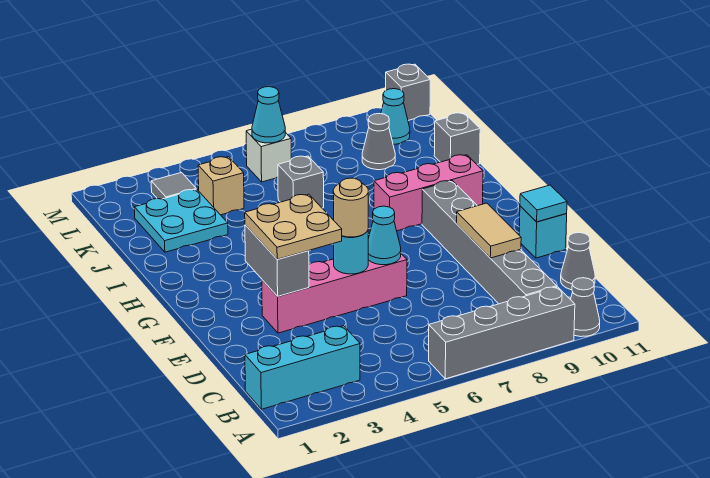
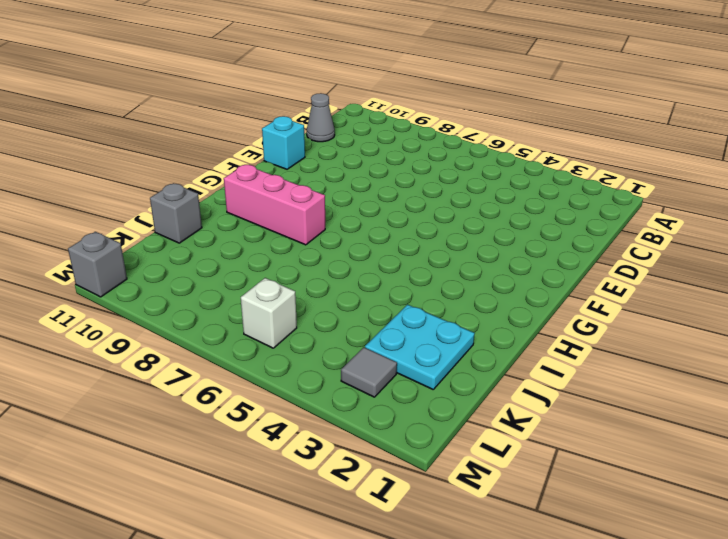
none -> grey brick A6:A9 level 1
none -> grey cone A10 level 1
none -> cyan brick B1:B3 level 1

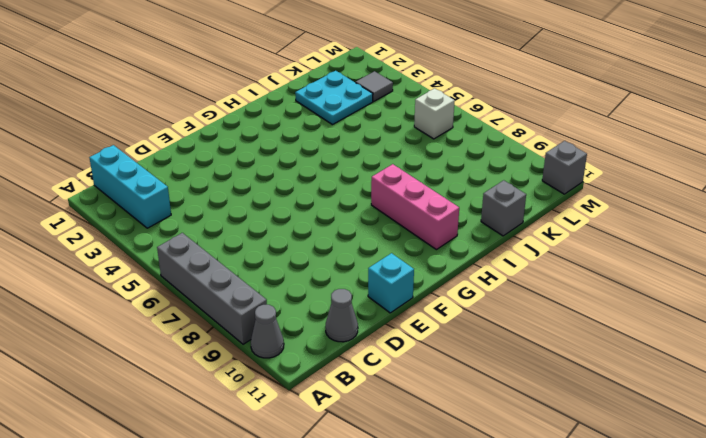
none -> grey brick B9:G9 level 1
none -> pink brick E3:E6 level 1
none -> grey brick J6 level 1

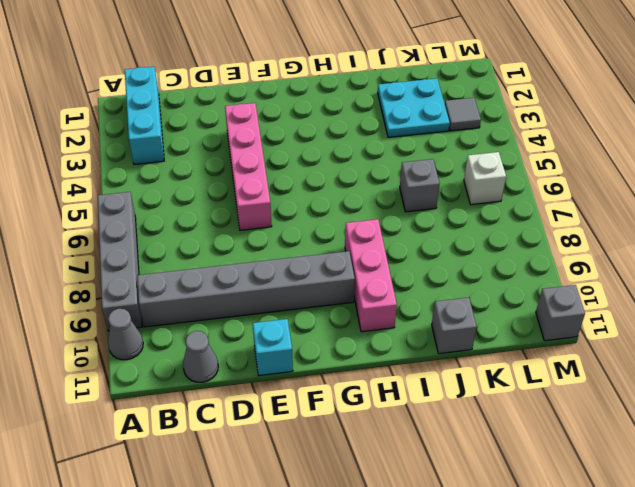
none -> tan brick K4 level 1
none -> grey cone K9 level 1
none -> cyan cone L10 level 1

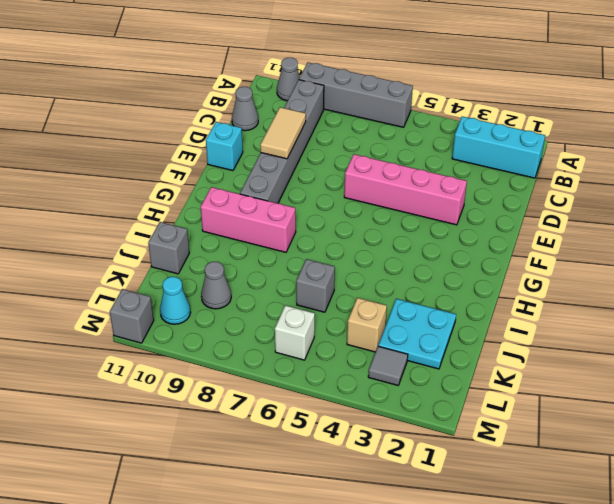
none -> grey brick E3:F3 level 2
none -> cyan round brick E5 level 2
none -> cyan cone E6 level 2

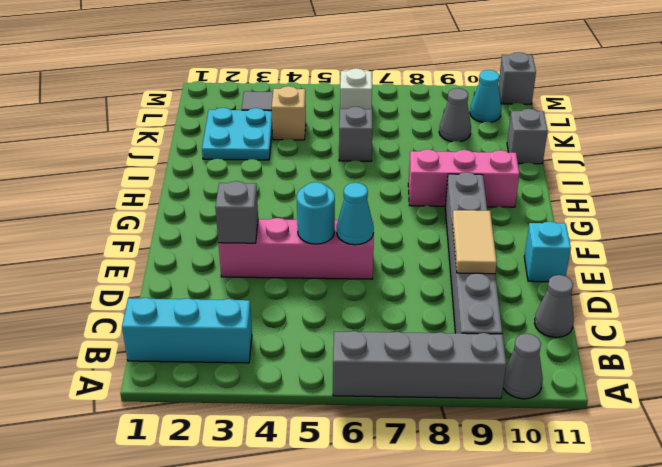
grey brick E3 level 2 -> grey brick E3:F3 level 2
none -> cyan tile E11 level 2
none -> cyan cone L6 level 2
none -> tan plate E3:F4 level 3

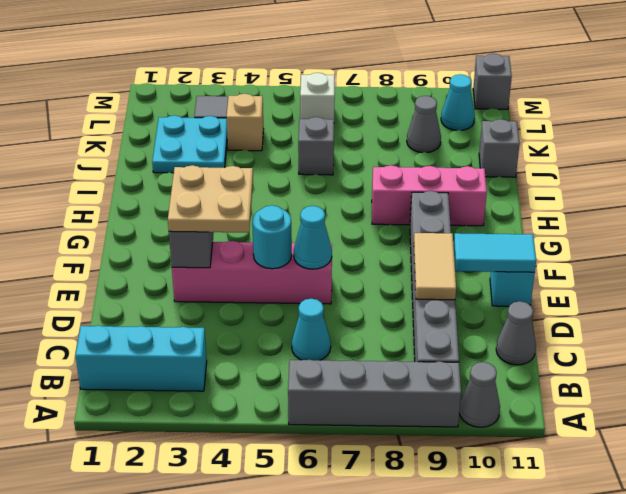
cyan cone C6 level 1 -> cyan cone L6 level 2
cyan tile E10:E11 level 2 -> cyan tile E11 level 2
none -> tan round brick E5 level 3

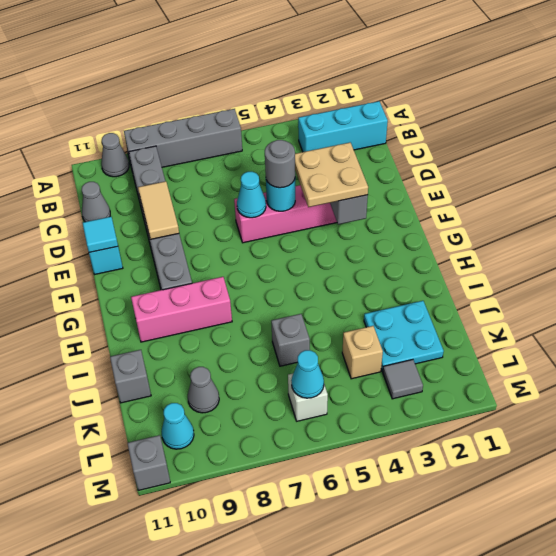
grey round brick E5 level 3 -> tan round brick E5 level 3

